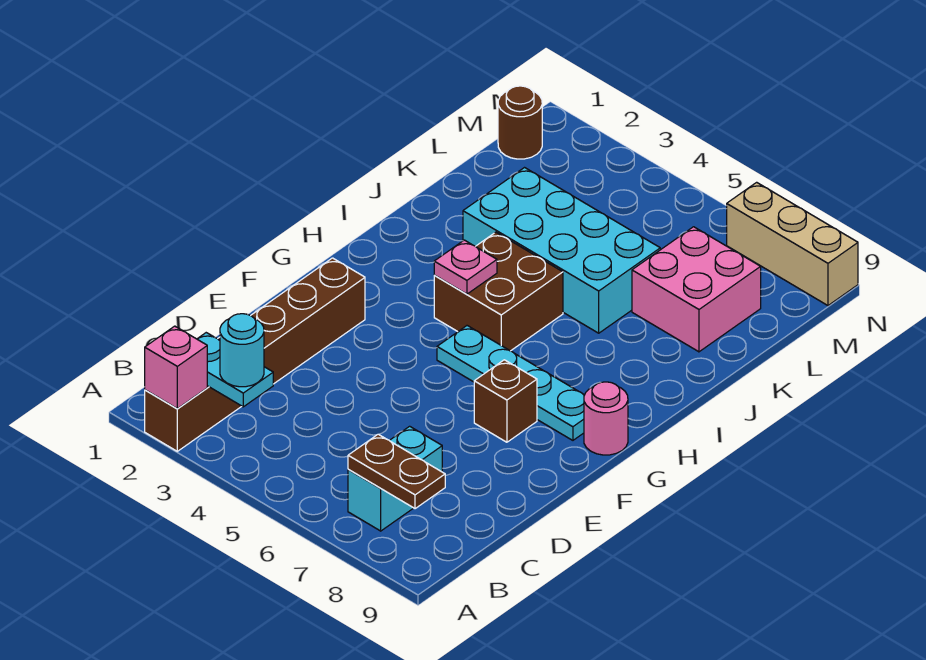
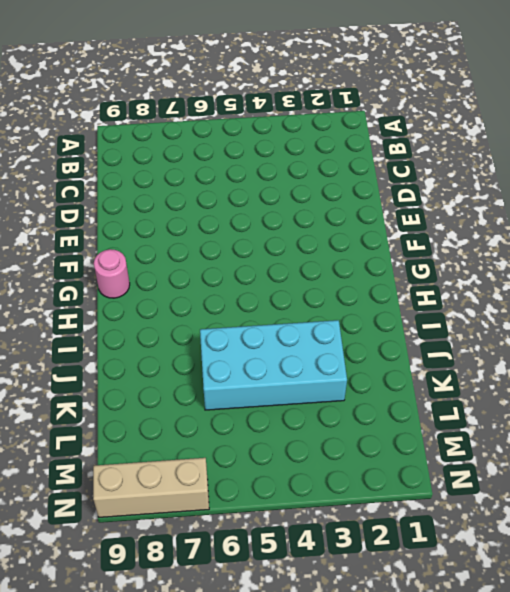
none -> brown brick A2:F2 level 1
none -> cyan brick B7:C7 level 1
none -> brown brick F7 level 1

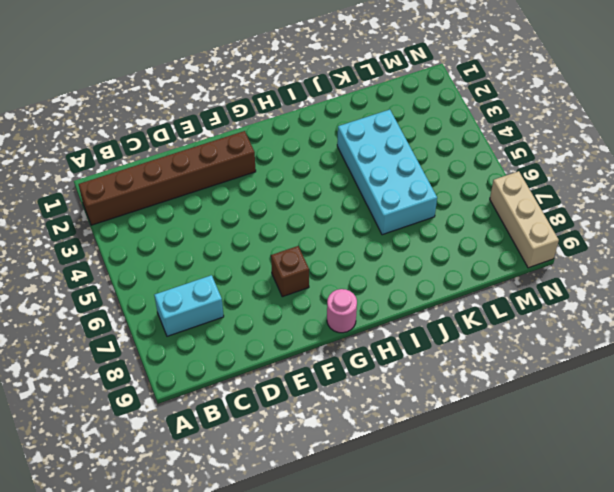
none -> cyan plate G5:G8 level 1
none -> brown brick H4:I5 level 1
none -> pink brick K7:L8 level 1

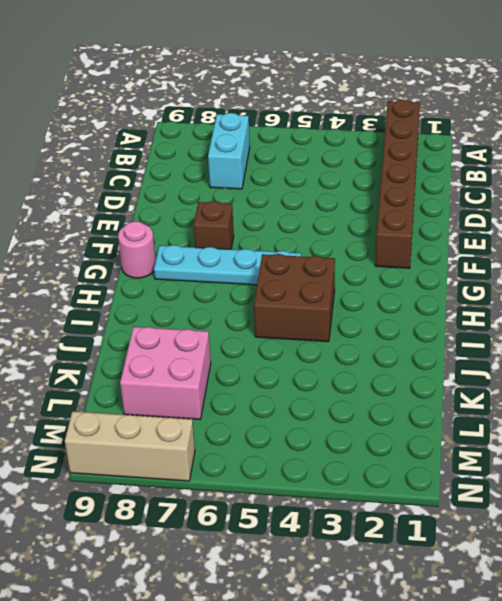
none -> cyan brick J3:K6 level 1
none -> brown round brick M1 level 1
none -> pink brick A2 level 2

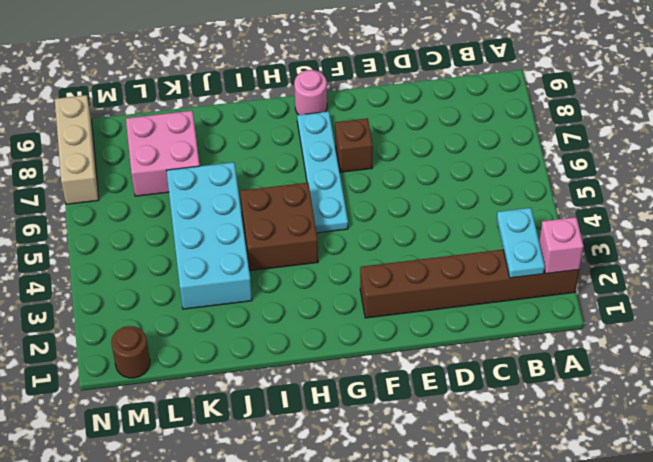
none -> cyan brick B7:C7 level 1
none -> brown plate B7:B8 level 2
none -> pink plate H4 level 2

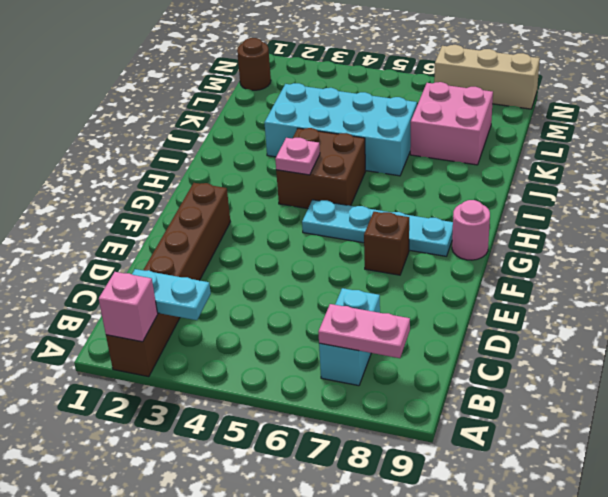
pink plate B7:B8 level 2 -> brown plate B7:B8 level 2
none -> cyan round brick B3 level 3

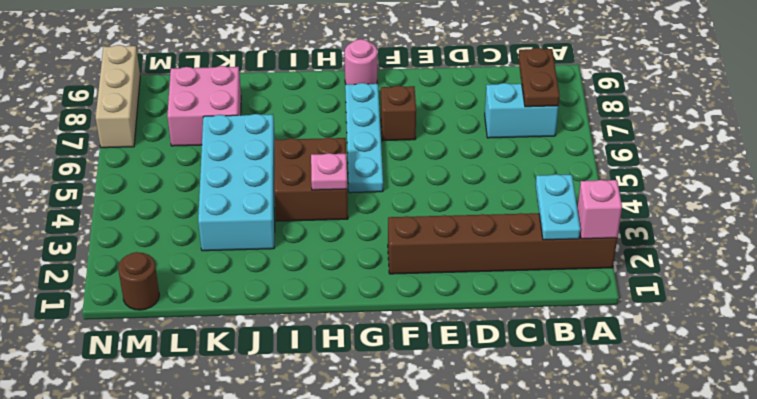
none -> cyan round brick B3 level 3

